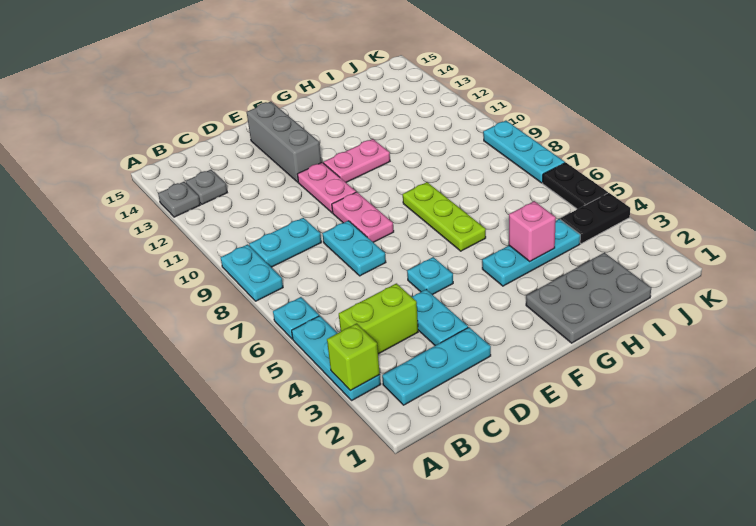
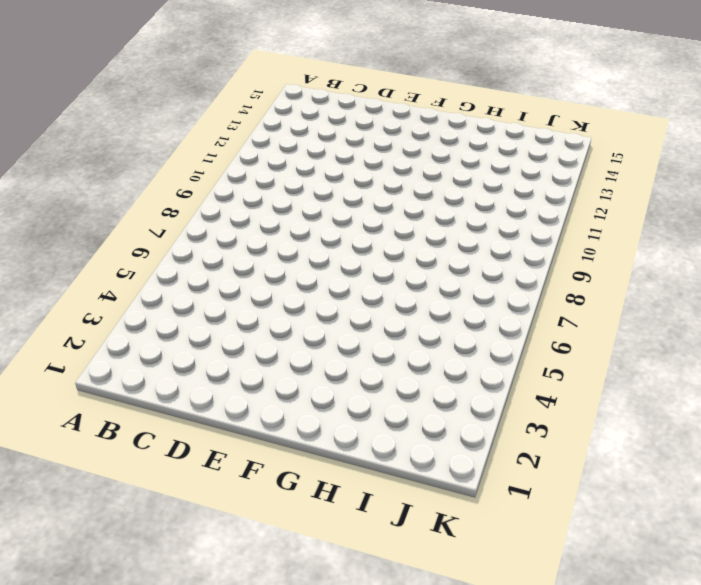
none -> cyan plate A3:A5 level 1
none -> cyan plate A6 level 1
none -> cyan plate A8:A9 level 1

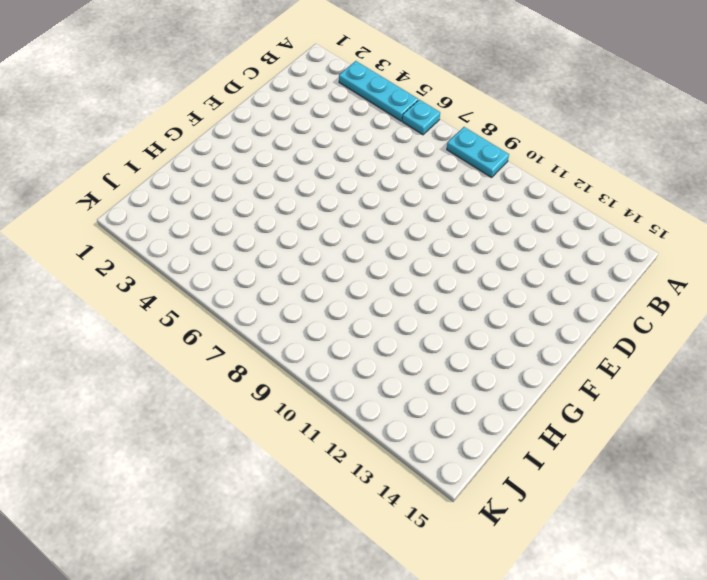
none -> grey plate A13 level 1
none -> cyan plate B2:D2 level 1
none -> lime brick B4:C4 level 1

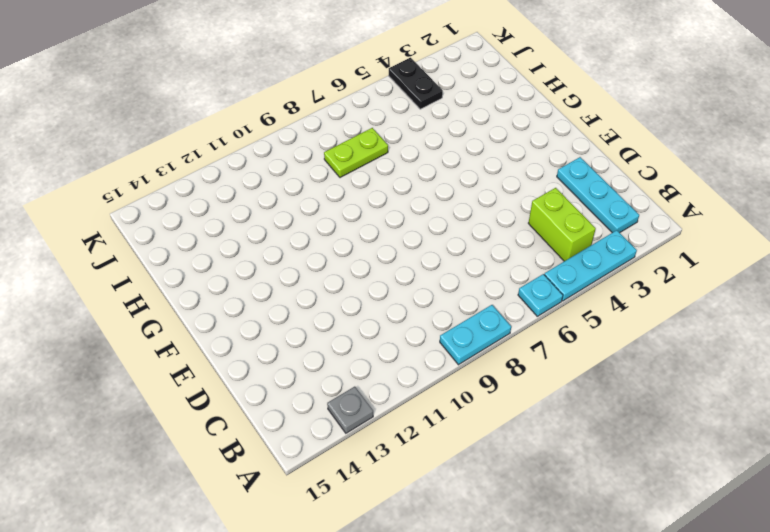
lime plate I7:I8 level 1 -> none
none -> cyan plate B9:C9 level 1
none -> grey plate B13 level 1
none -> cyan plate D3:D4 level 1

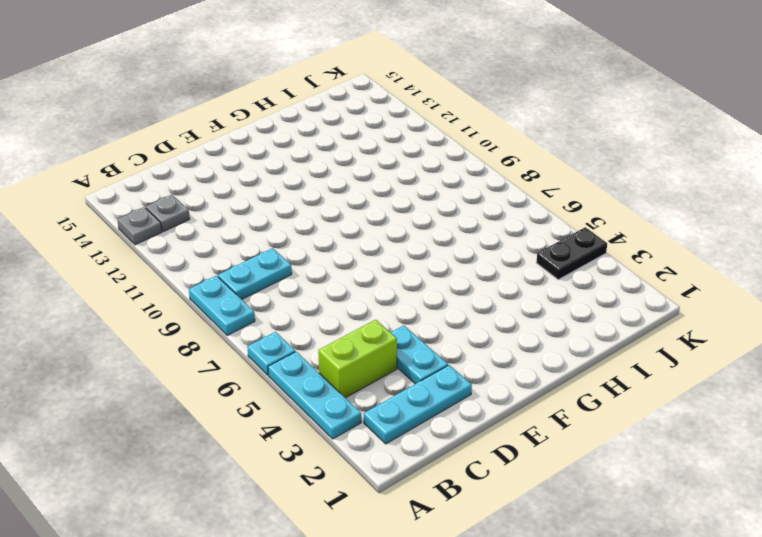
none -> cyan plate D7:D8 level 1
none -> cyan plate E5 level 1
none -> pink plate E8:E9 level 1

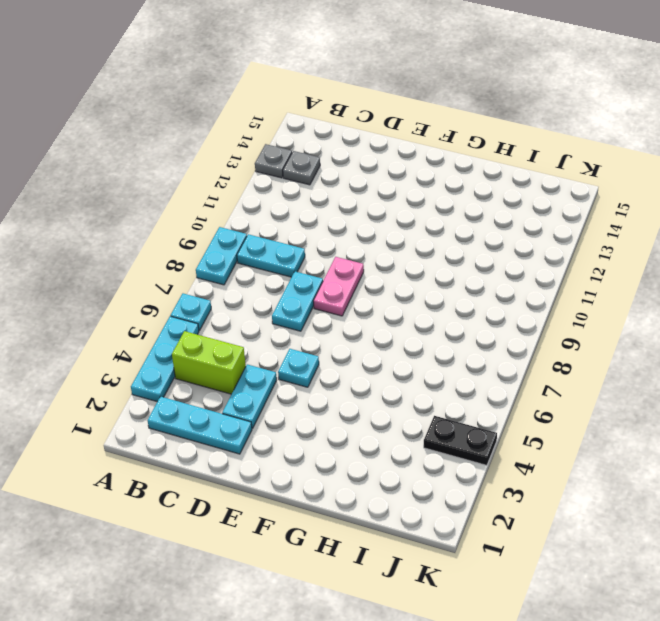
none -> pink plate E10:E11 level 1
none -> grey brick E12:E14 level 1
none -> pink plate F11:G11 level 1

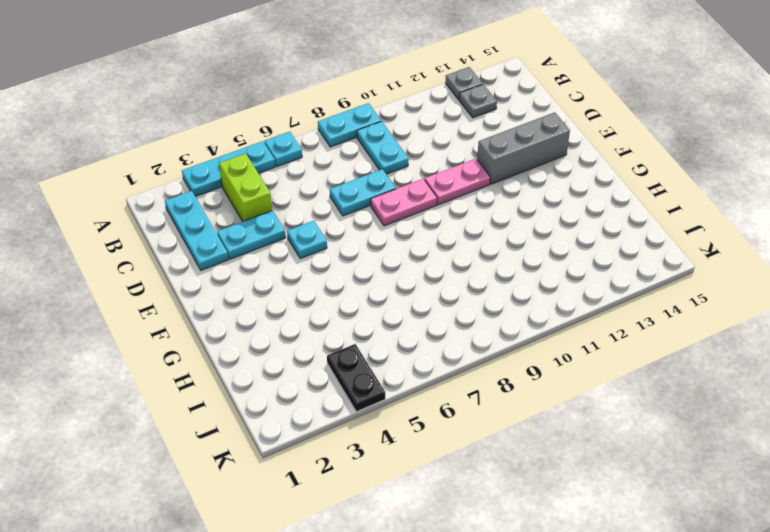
none -> pink plate F11:G11 level 1
none -> grey plate G1:I2 level 1
none -> cyan plate G4:I4 level 1

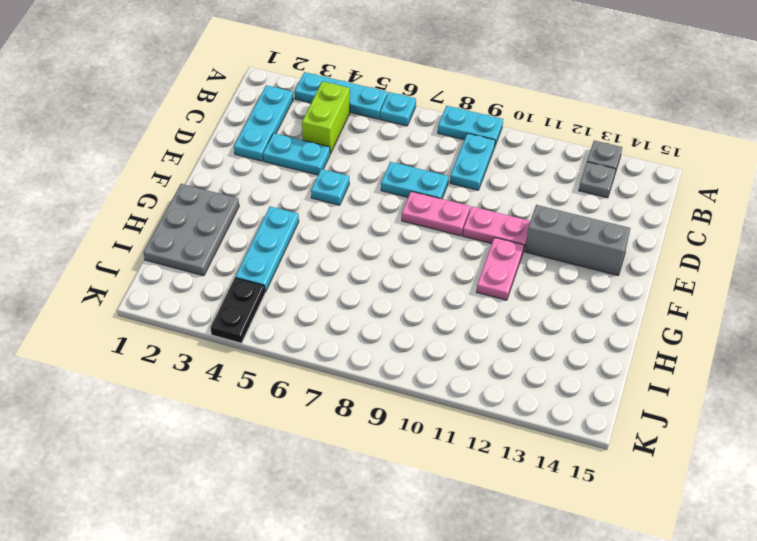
none -> lime plate G6:G8 level 1
none -> black plate K5:K6 level 1
none -> cyan plate K7:K9 level 1

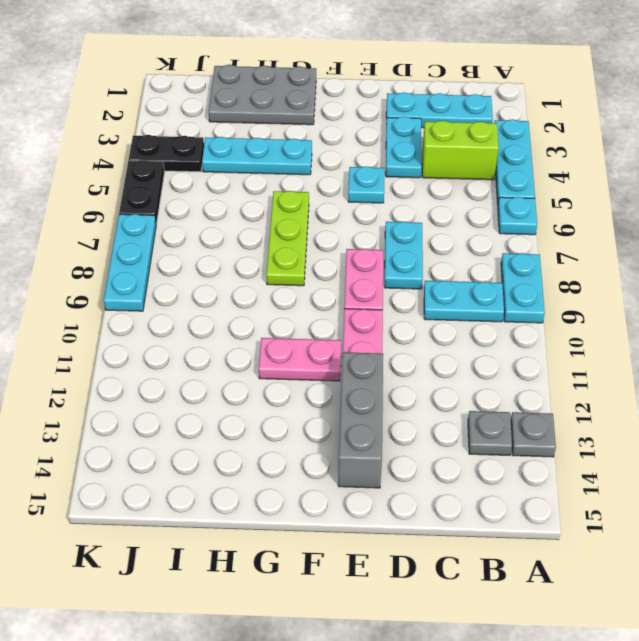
none -> lime brick A3 level 2
none -> pink brick H4 level 2

